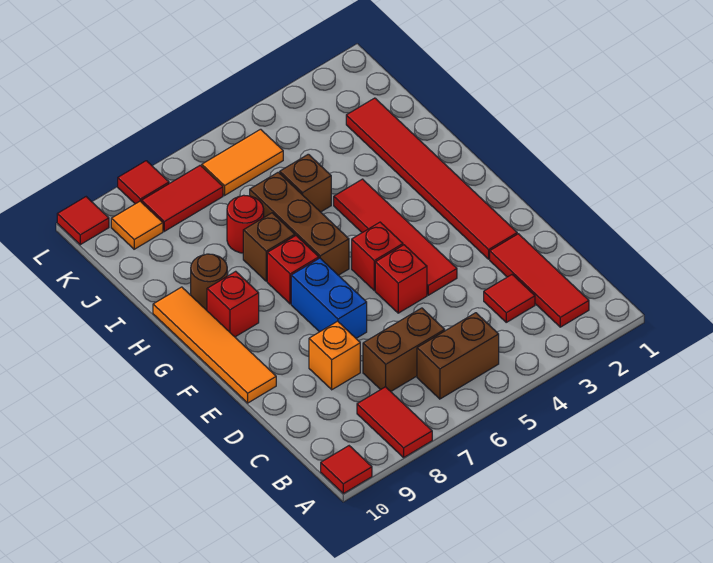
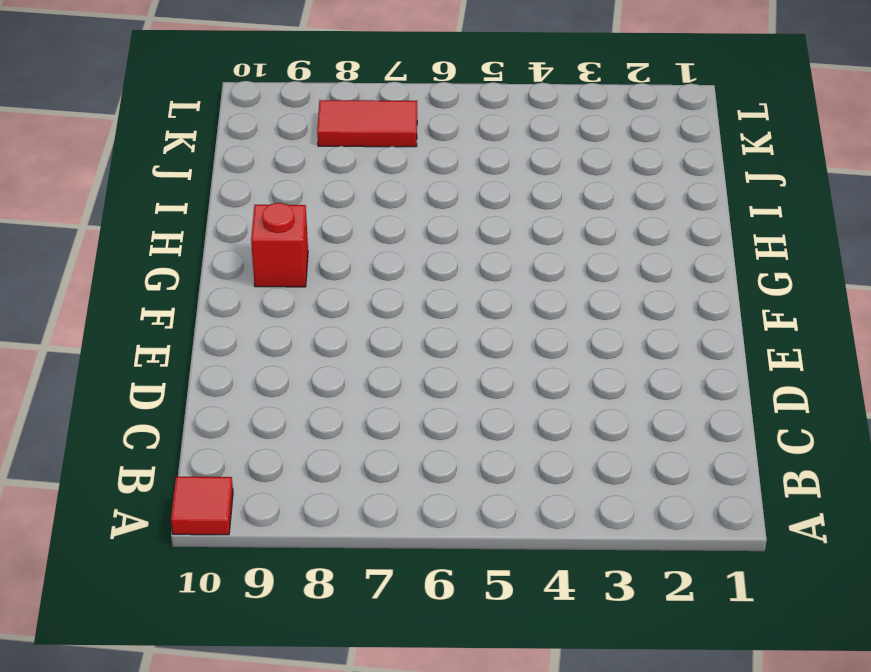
none -> red tile A8:B8 level 1
none -> red tile B2:D2 level 1
none -> brown brick B5:B6 level 1

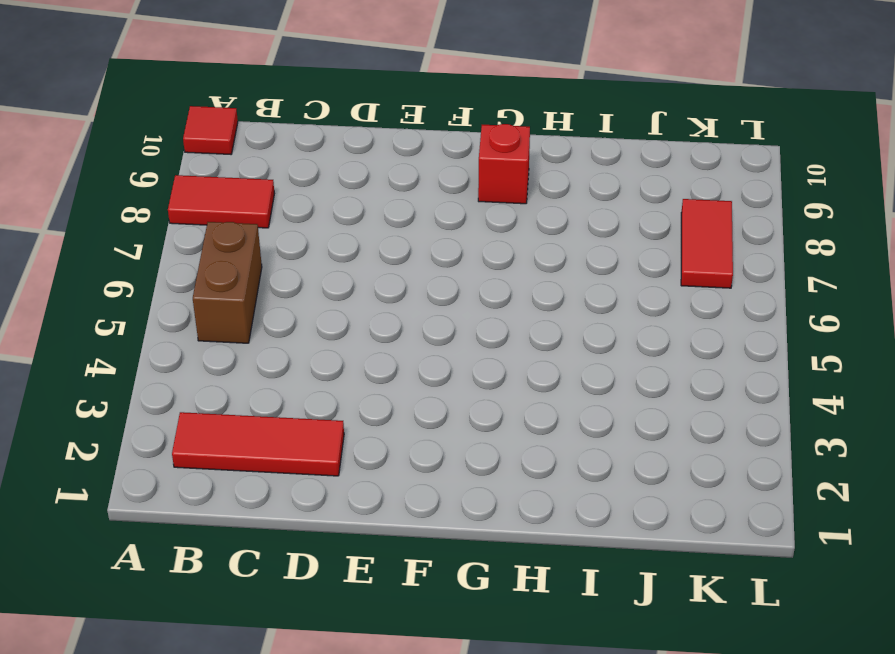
none -> red tile C3 level 1
none -> brown brick C6:C7 level 1
none -> orange brick D8 level 1

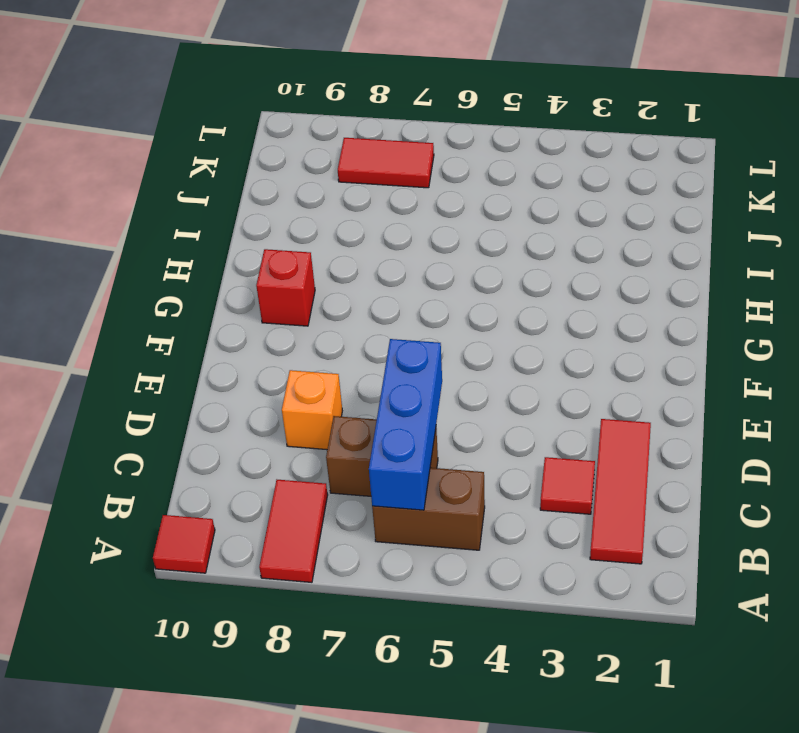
blue brick B6:D6 level 2 -> none
none -> red tile E2:J2 level 1
none -> red tile E4:H4 level 1
none -> red brick E5 level 1

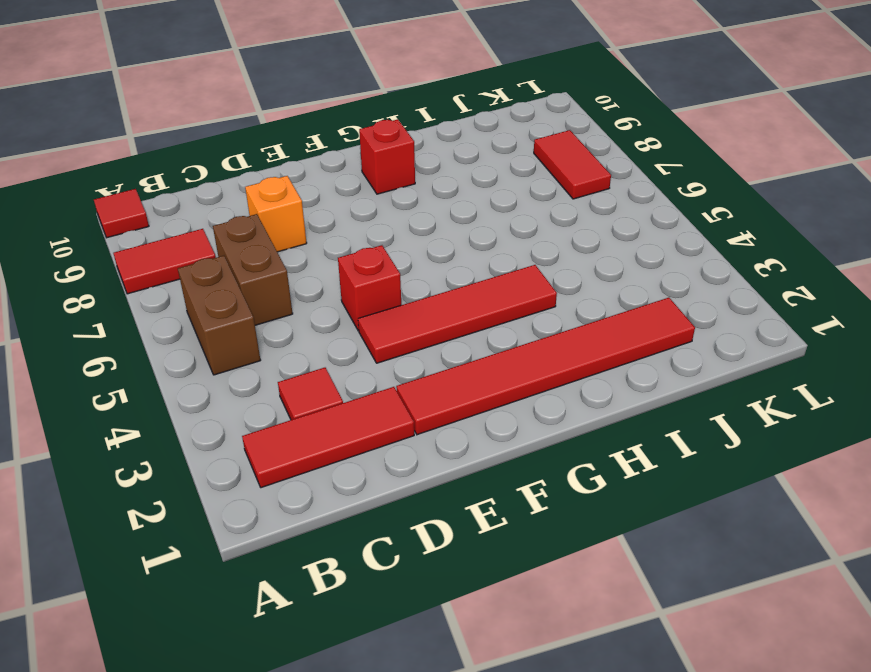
none -> blue brick E7:F7 level 1
none -> orange tile E10:H10 level 1
none -> red brick F5 level 1

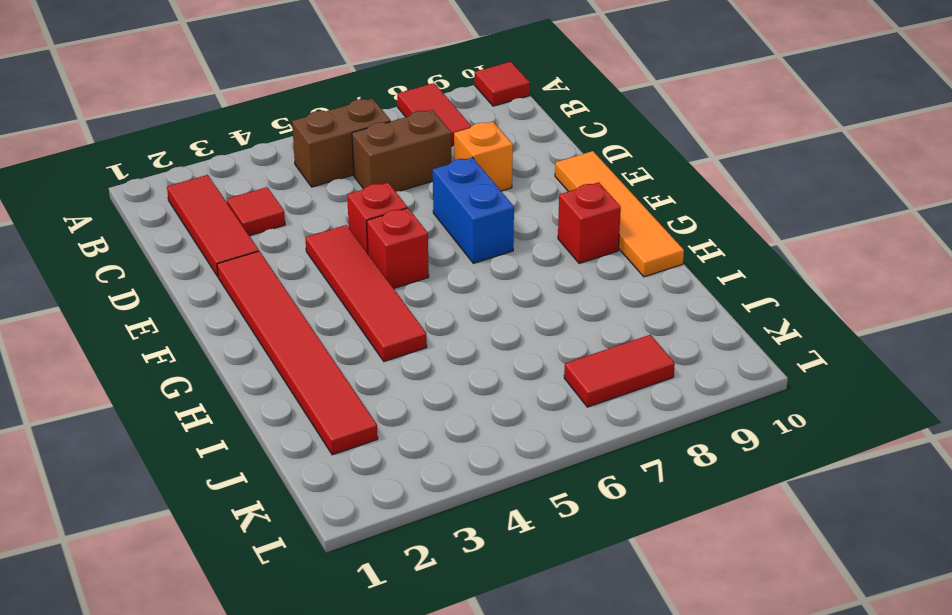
none -> brown brick G6:I6 level 1
none -> red brick G7 level 1
none -> brown brick H7 level 1

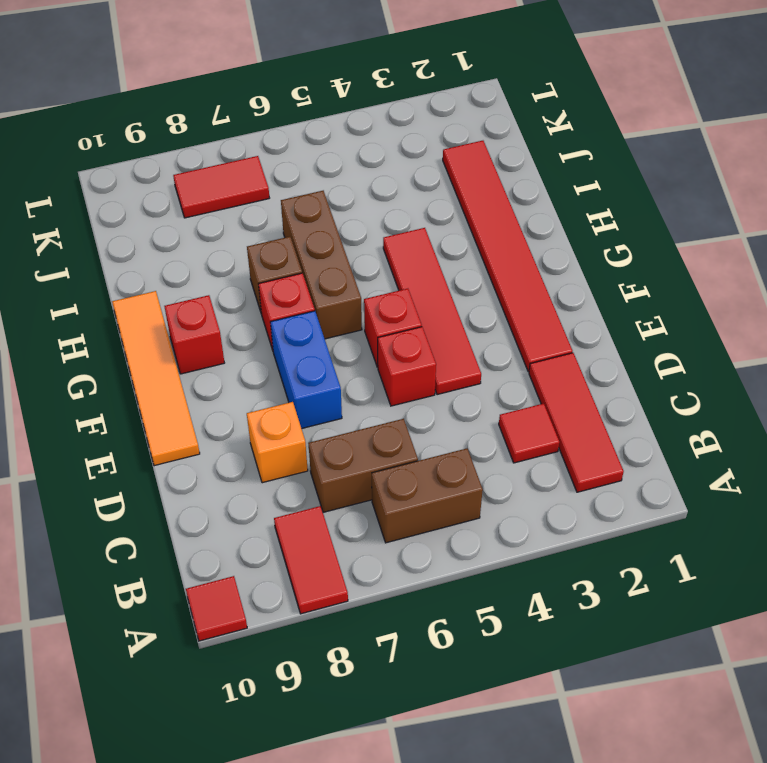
none -> brown round brick H9 level 1
none -> brown brick I5 level 1
none -> red round brick I7 level 1

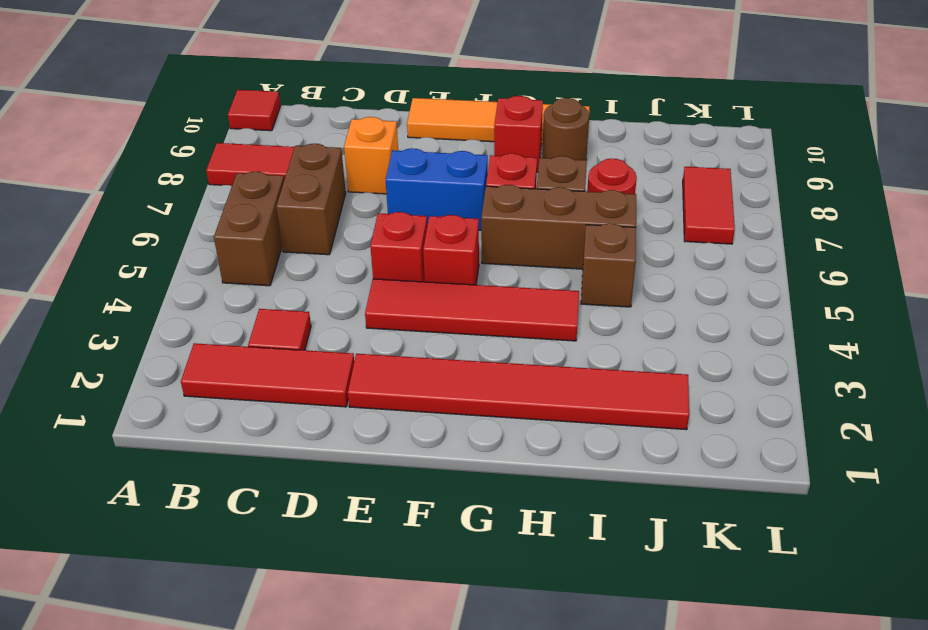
none -> orange tile K5:K6 level 1
none -> orange tile K9 level 1
none -> red tile L8 level 1

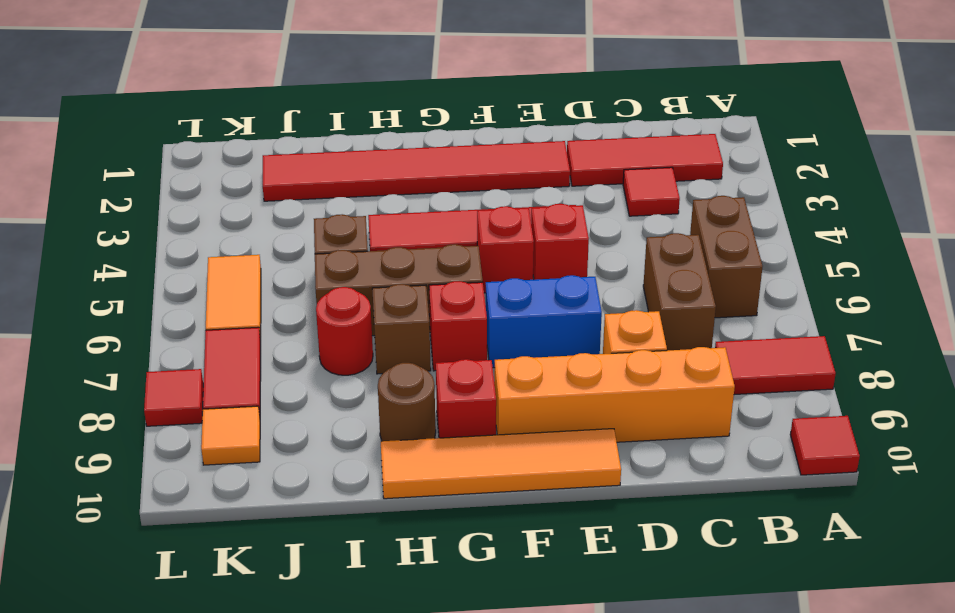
orange brick C9:F9 level 1 -> none
none -> red tile L10 level 1

